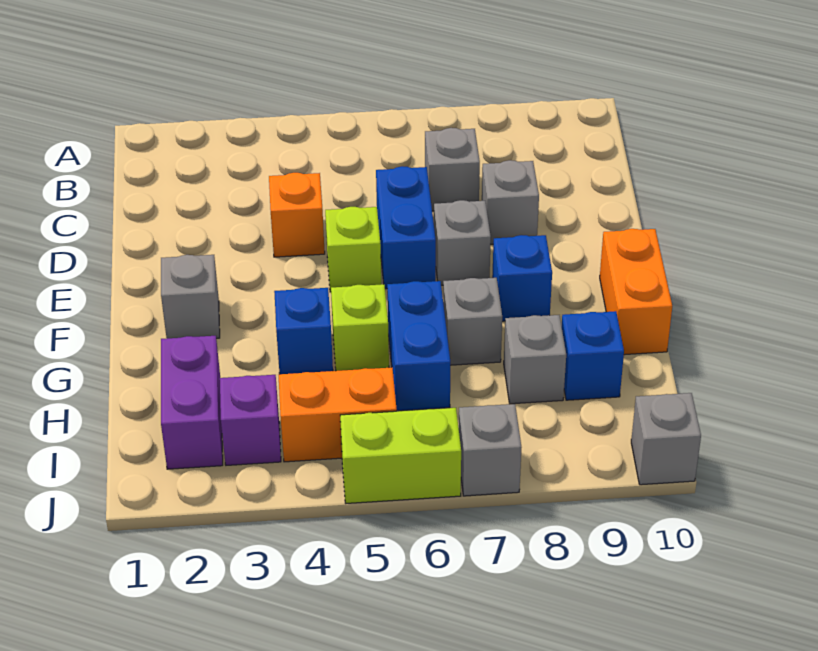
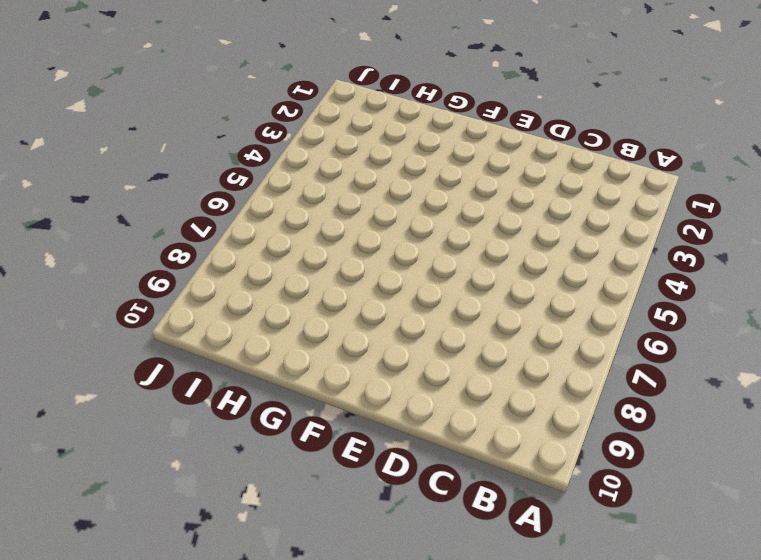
none -> grey brick C7 level 1
none -> orange brick D4 level 1
none -> blue brick D6:E6 level 1

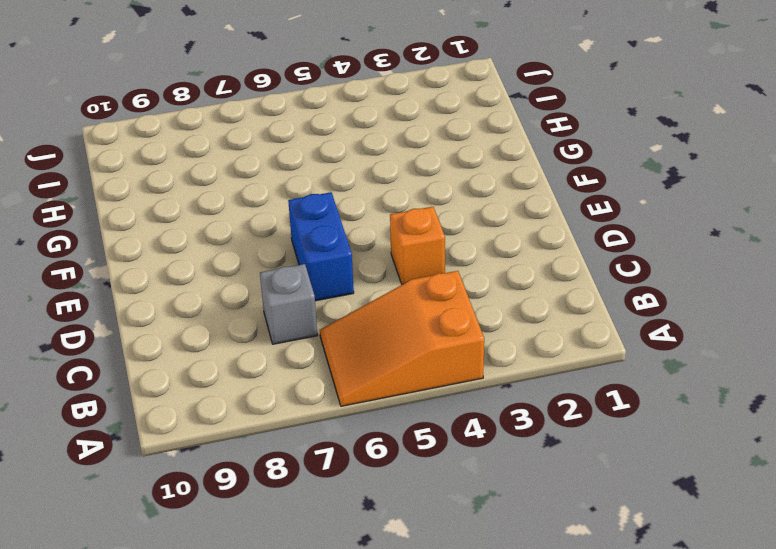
orange slope A4:B6 level 1 top 4 -> none
none -> grey brick D8 level 1
none -> lime brick E5 level 1
none -> grey brick E7 level 1

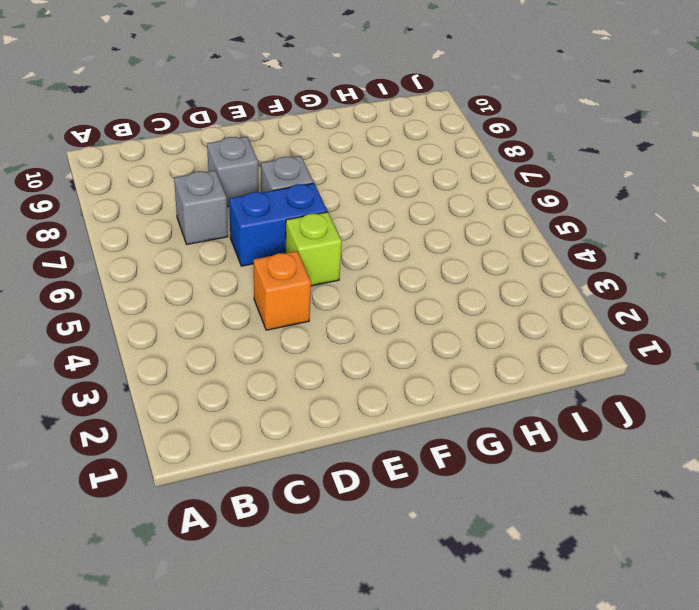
none -> grey brick F2 level 1
none -> blue brick F8 level 1
none -> orange brick F10:G10 level 1

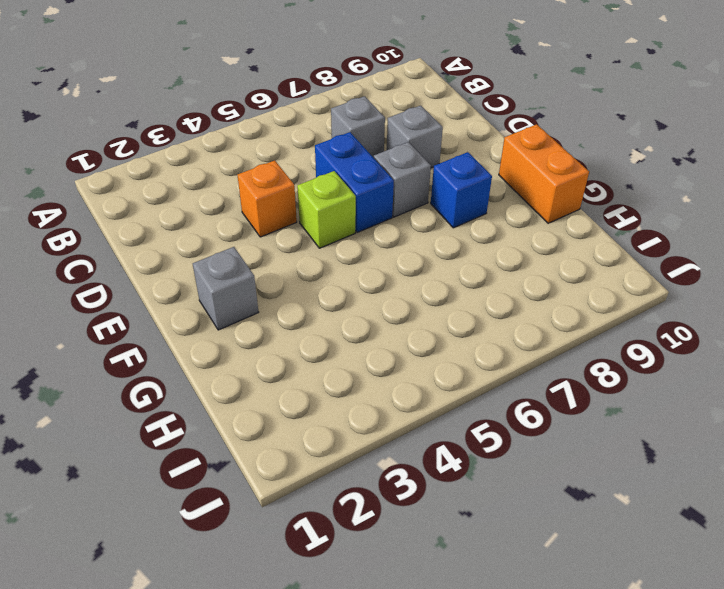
none -> blue brick G4 level 1
none -> lime brick G5 level 1
none -> blue brick G6:H6 level 1

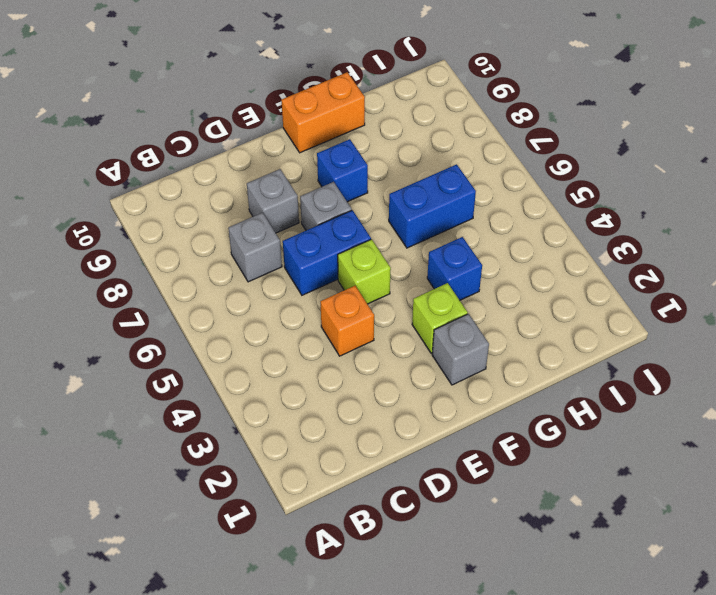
lime brick F3 level 1 -> lime brick G5 level 1
none -> grey brick G7 level 1
none -> purple brick H2:I2 level 1
none -> grey brick H8 level 1

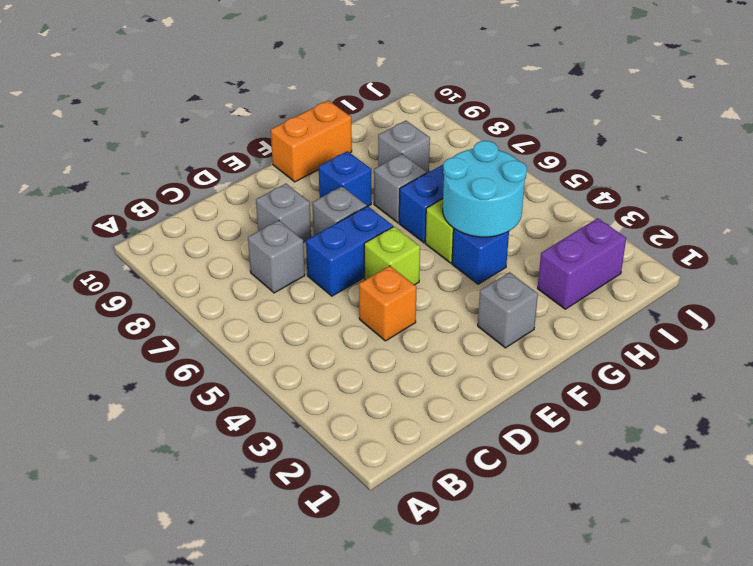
cyan round brick G4:H5 level 2 -> none
none -> blue brick H9 level 1
none -> purple brick I3 level 1
none -> orange brick I4:I5 level 1

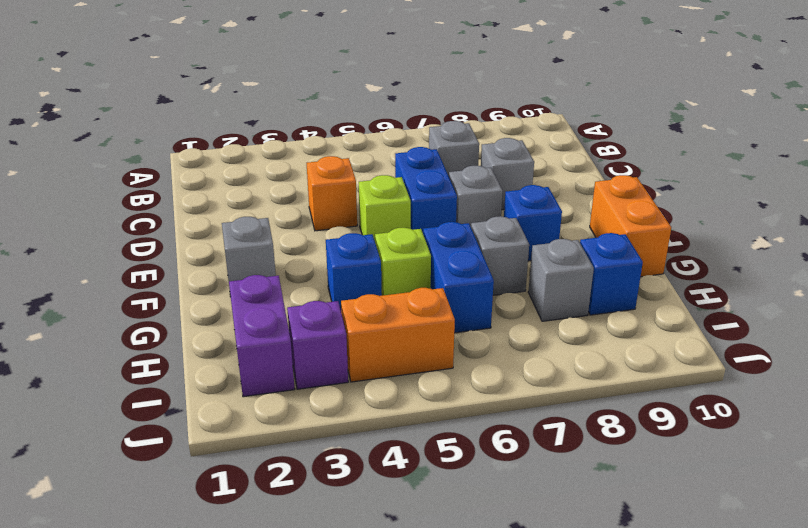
none -> lime brick J5:J6 level 1
none -> grey brick J7 level 1
none -> grey brick J10 level 1

